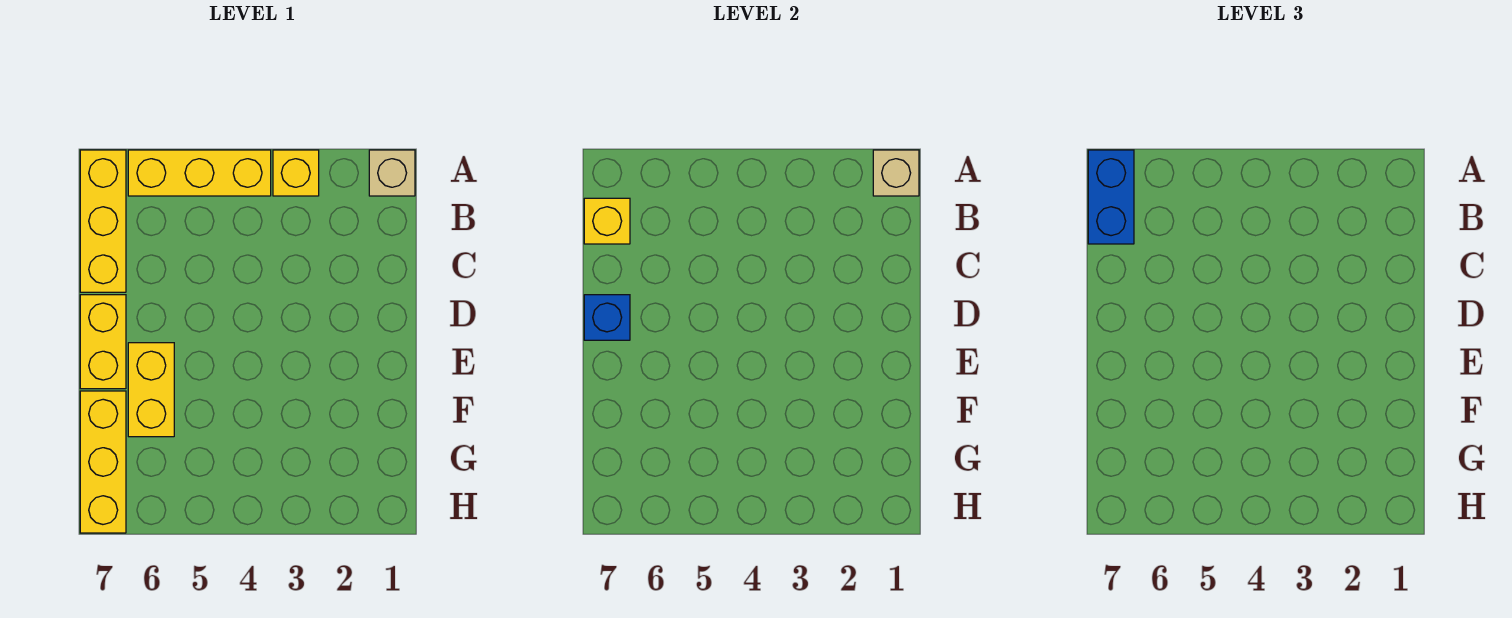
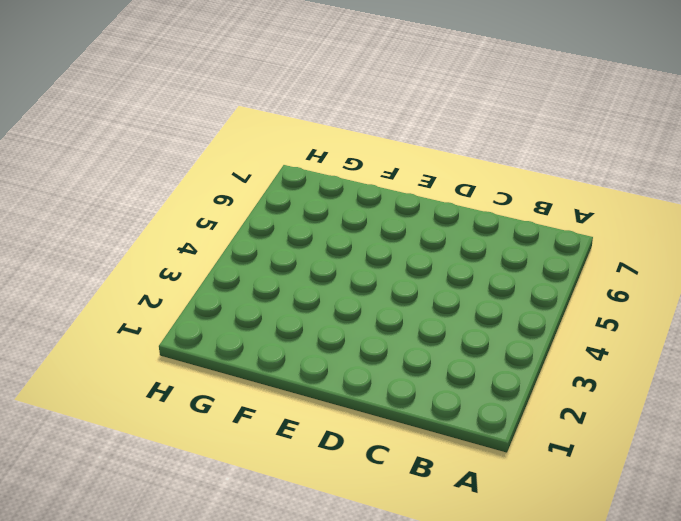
none -> tan brick A1 level 1
none -> yellow brick A3 level 1

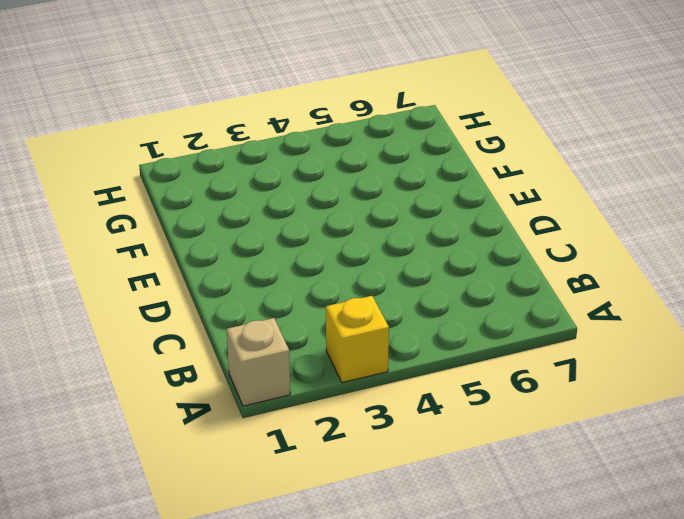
none -> yellow brick A4:A6 level 1
none -> yellow brick A7:C7 level 1

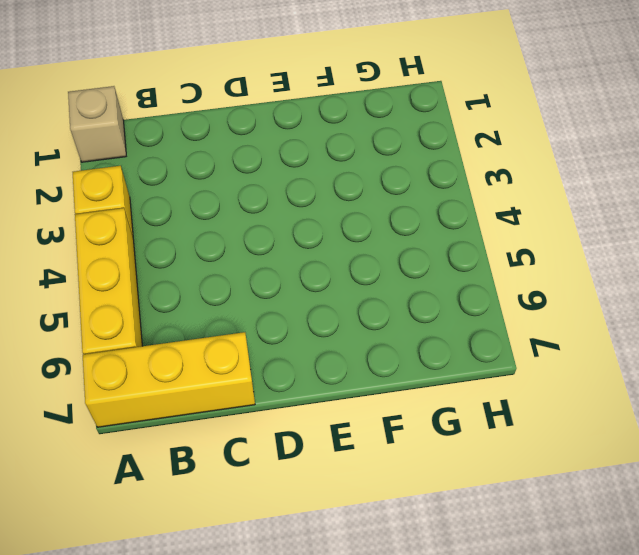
none -> yellow brick D7:E7 level 1
none -> yellow brick E6:F6 level 1

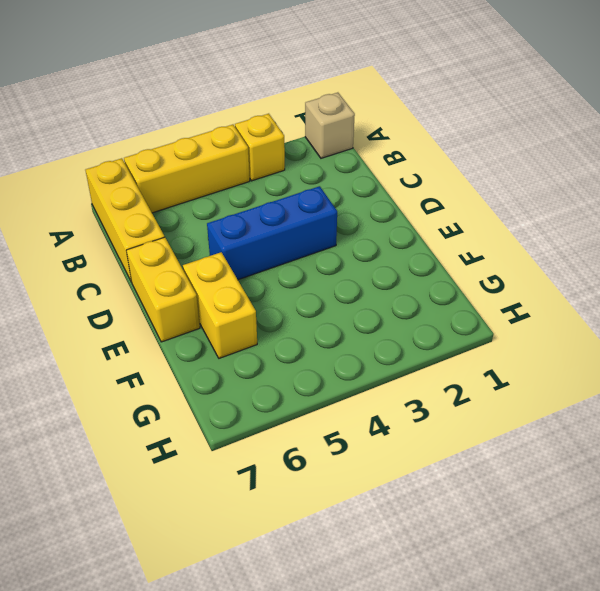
blue brick D3:D5 level 1 -> none
none -> yellow brick F7:H7 level 1
none -> tan brick A1 level 2

